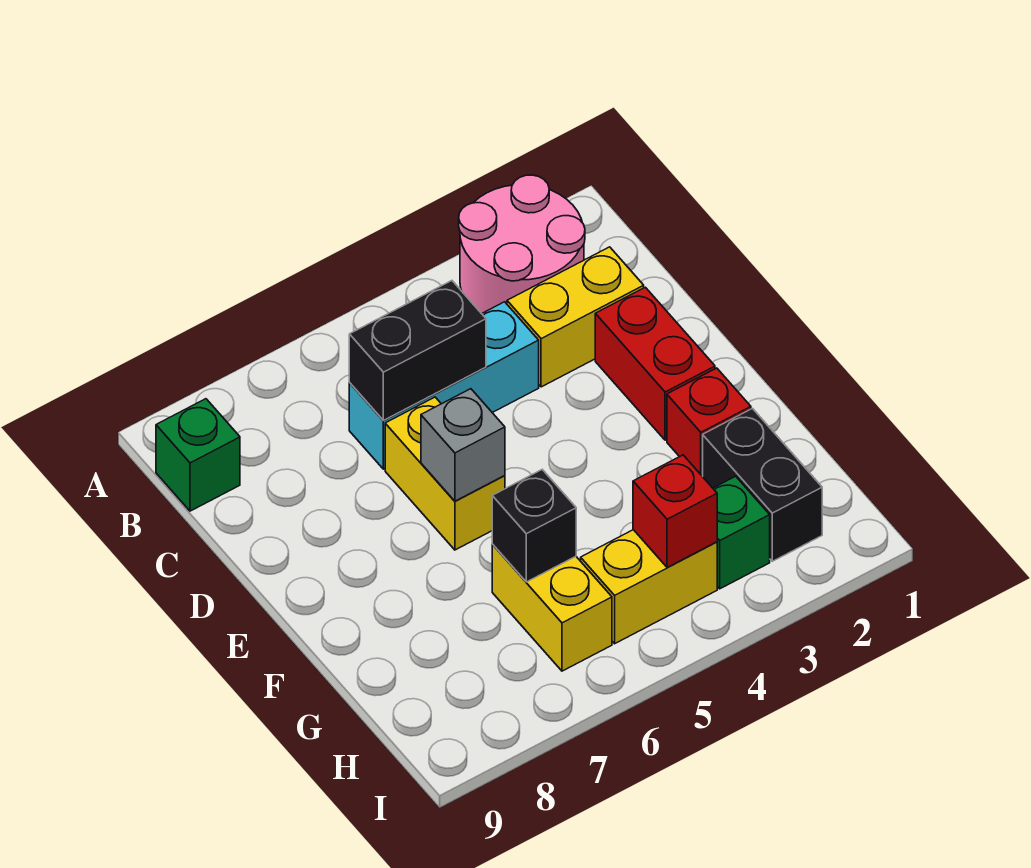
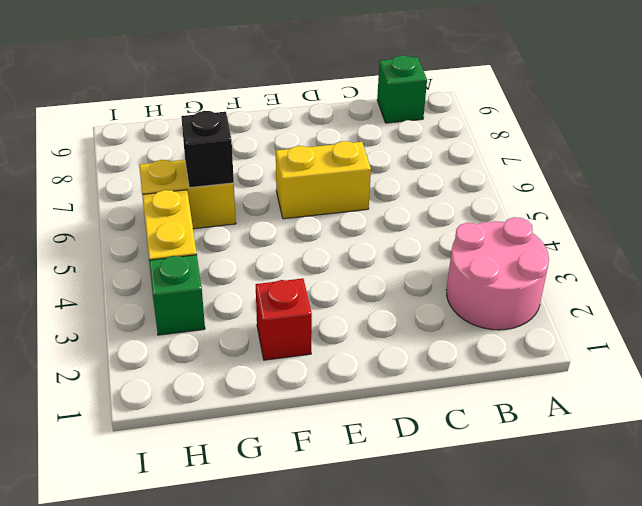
none -> yellow brick C2:C3 level 1
none -> cyan brick C4:C6 level 1
none -> red brick D2:E2 level 1

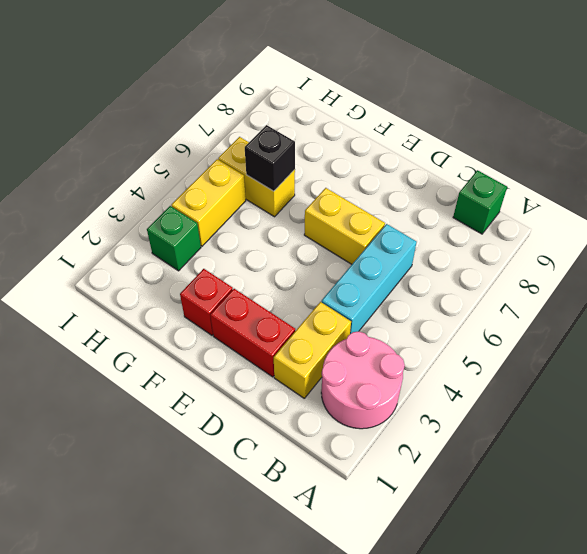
none -> black brick G2:H2 level 1
none -> black brick C5:C6 level 2
none -> grey brick E6 level 2

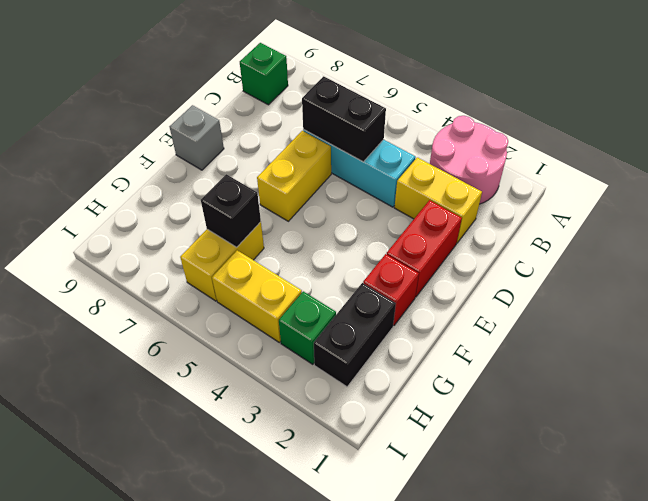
grey brick E9 level 1 -> grey brick E6 level 2
none -> red brick H4 level 2

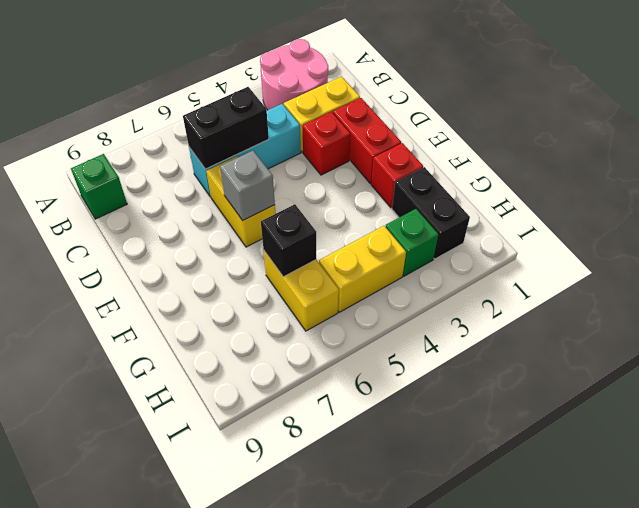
red brick D3 level 1 -> red brick H4 level 2

